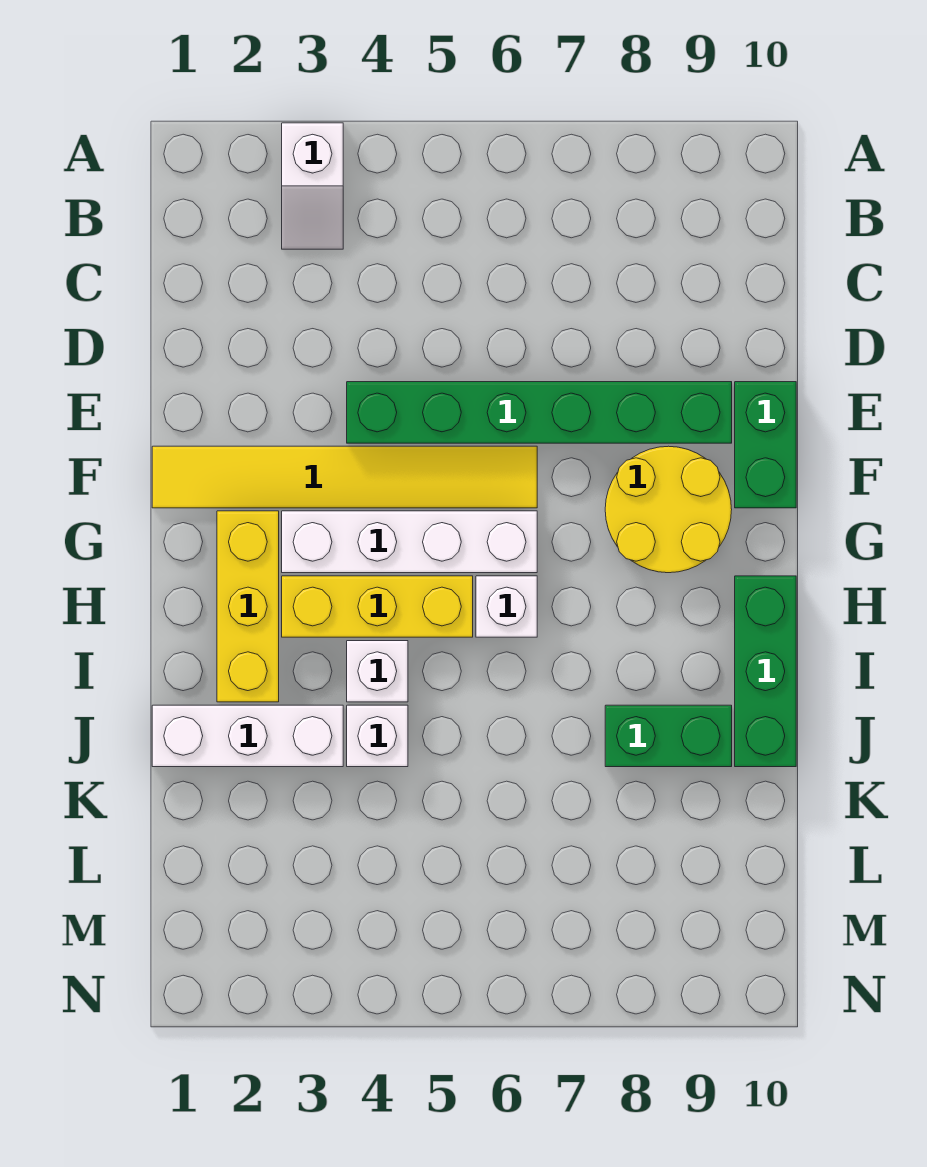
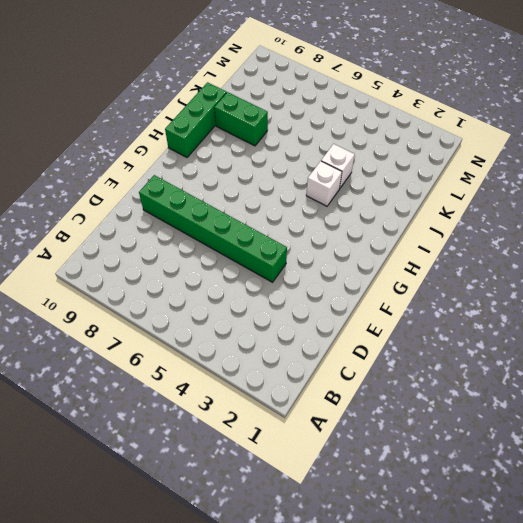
none -> white slope A3:B3 level 1 top A
none -> green brick E10:F10 level 1
none -> yellow tile F1:F6 level 1

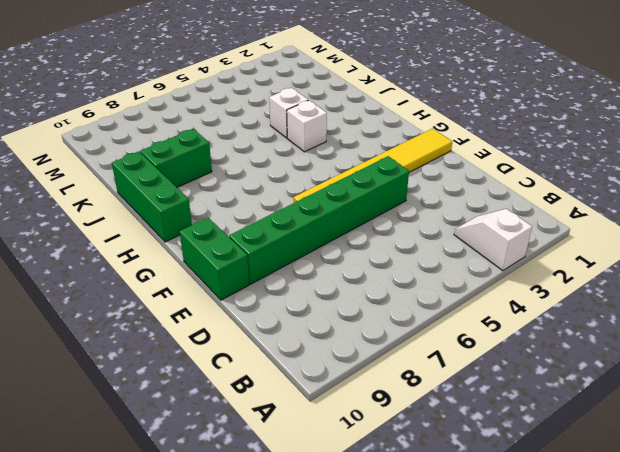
none -> yellow round brick F8:G9 level 1
none -> yellow brick G2:I2 level 1
none -> white brick G3:G6 level 1

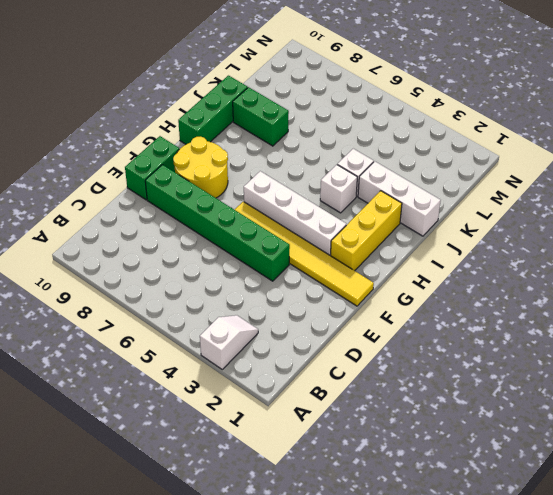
none -> yellow brick H3:H5 level 1
none -> white brick H6 level 1

